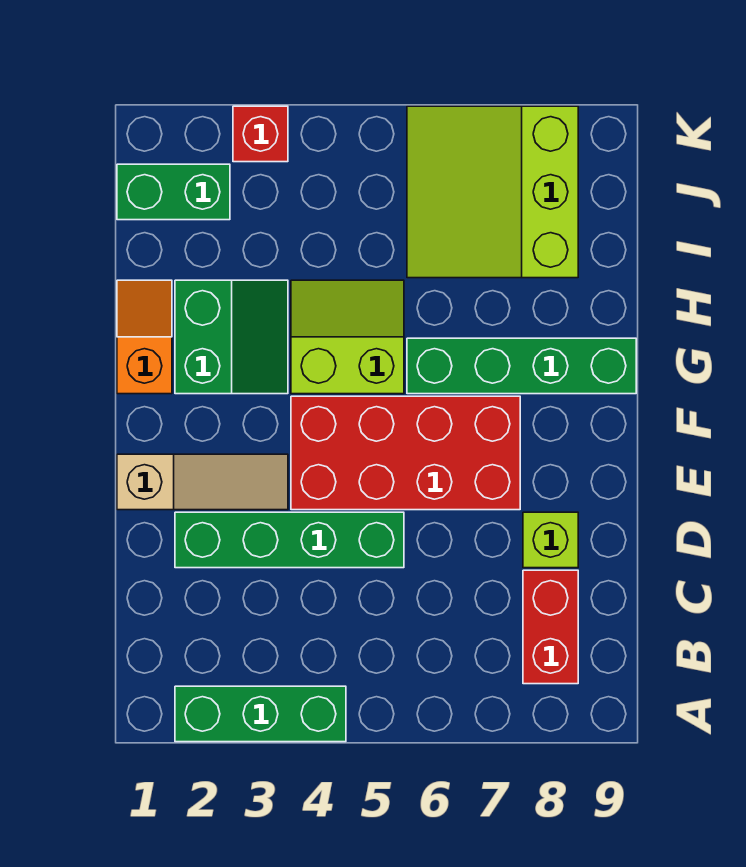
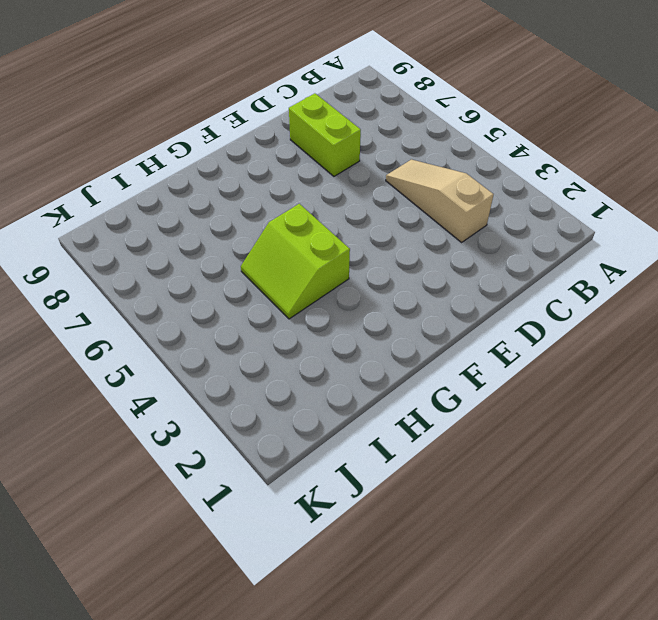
tan slope C3:C5 level 1 top 3 -> tan slope E1:E3 level 1 top 1
lime brick D7:D8 level 1 -> lime brick D8 level 1
none -> green brick A2:A4 level 1
none -> red brick B8:C8 level 1
none -> green brick D2:D5 level 1

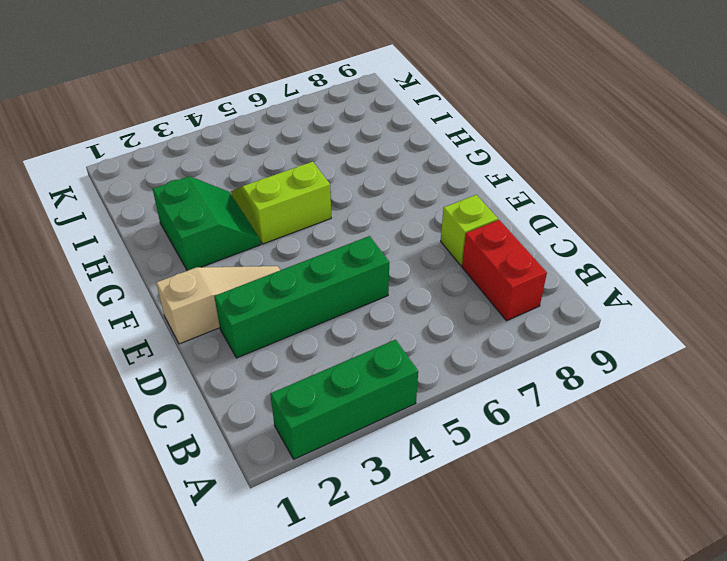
none -> red brick E4:F7 level 1
none -> orange slope G1:H1 level 1 top G
none -> green brick G6:G9 level 1

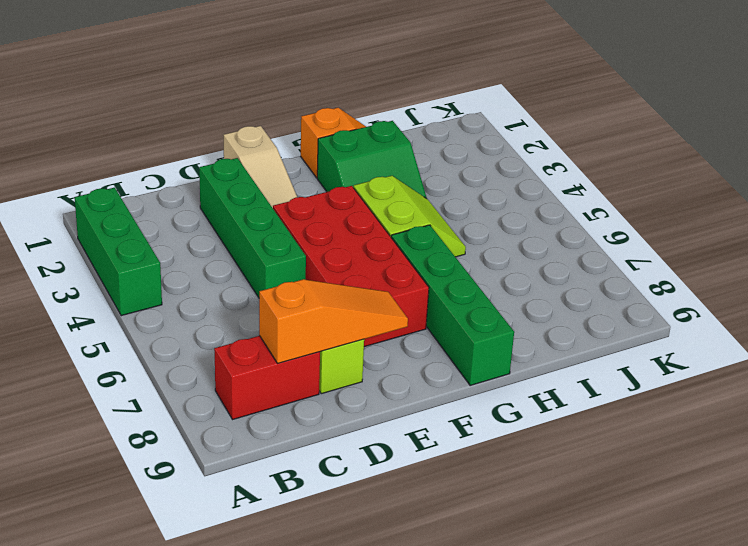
orange slope C8:E8 level 2 top C -> none
none -> lime slope I6:K8 level 1 top 8
none -> green brick J1:J2 level 1
none -> red brick K3 level 1

